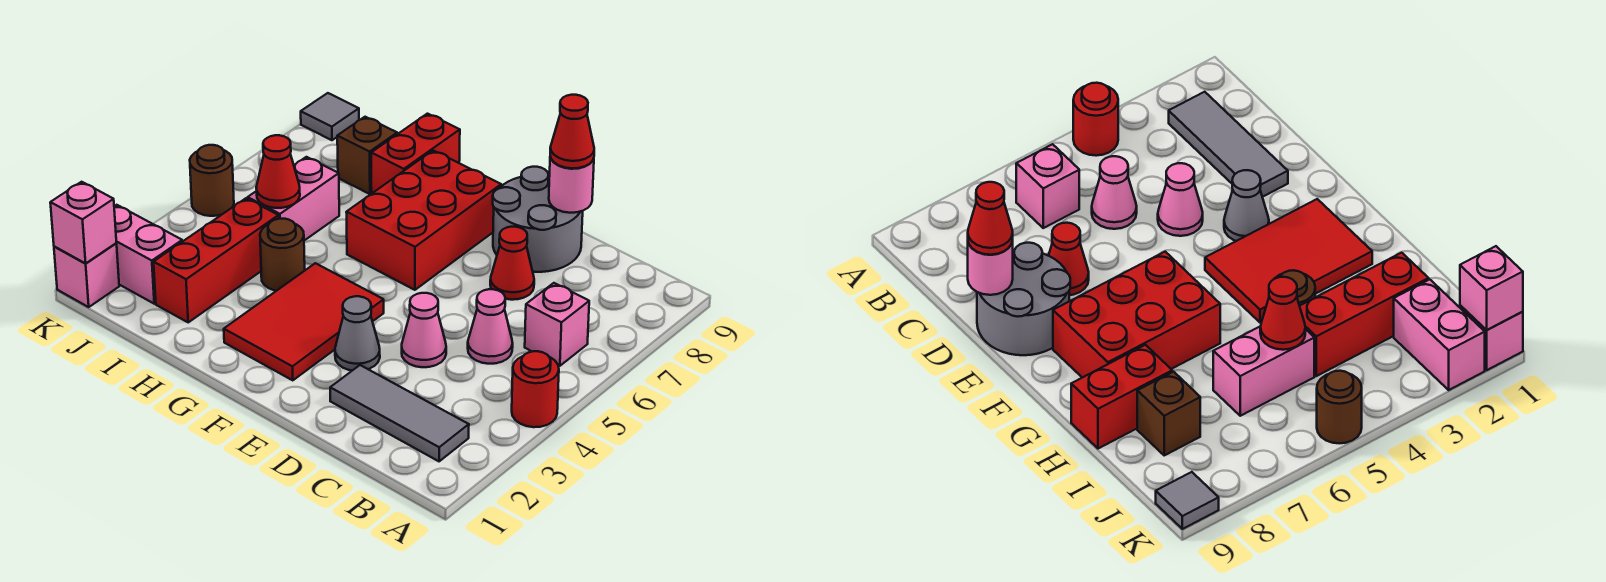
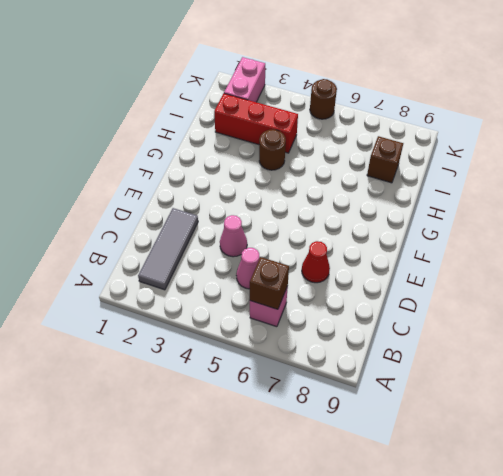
brown brick B6 level 2 -> none
none -> red round brick A4 level 1
none -> grey round brick D8:E9 level 1
none -> grey cone E3 level 1

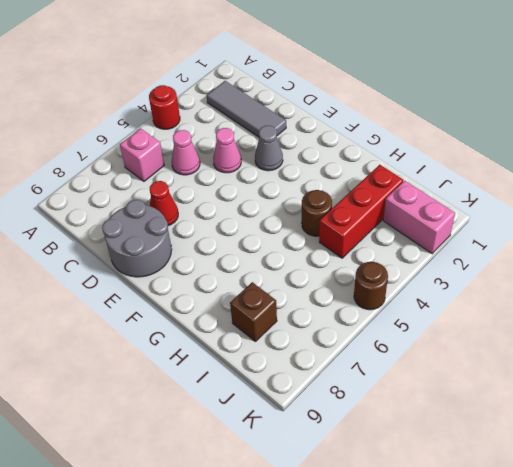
none -> red tile F2:G4 level 1
none -> red brick F6:G8 level 1
none -> red brick H8:H9 level 1

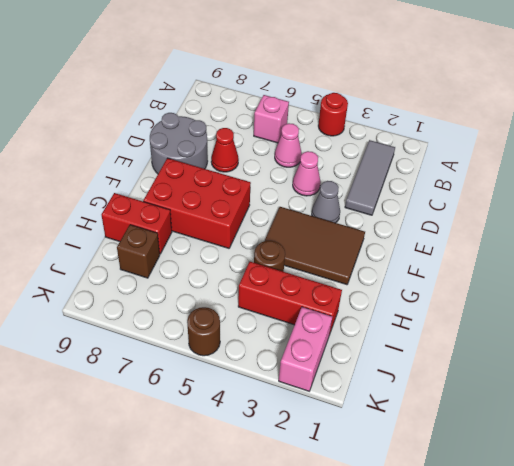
brown tile F2:G4 level 1 -> red tile F2:G4 level 1
none -> pink brick I5:I6 level 1
none -> pink brick K1 level 1
none -> grey tile K9 level 1

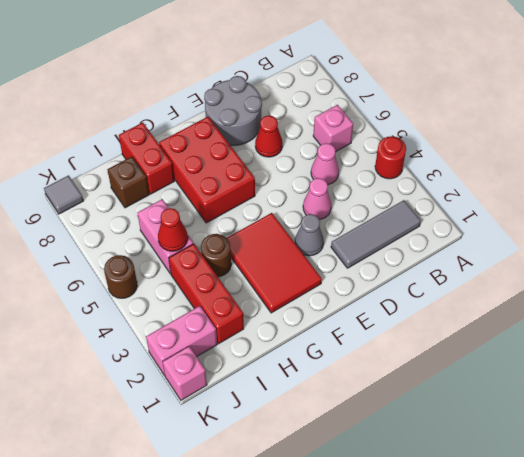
none -> pink round brick D9 level 2
none -> pink brick K1 level 2
none -> red cone D9 level 3

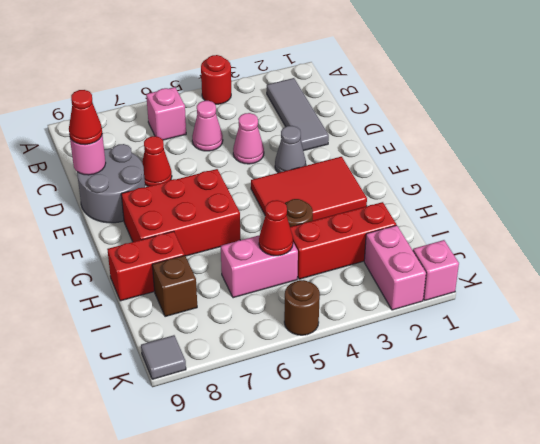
none -> pink brick K1 level 2

